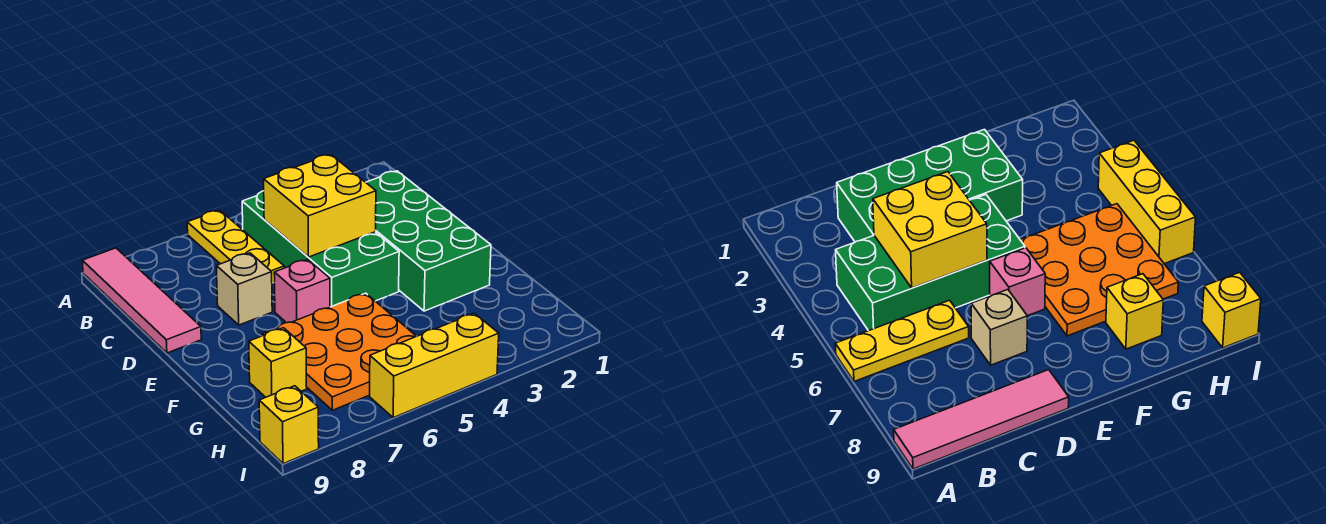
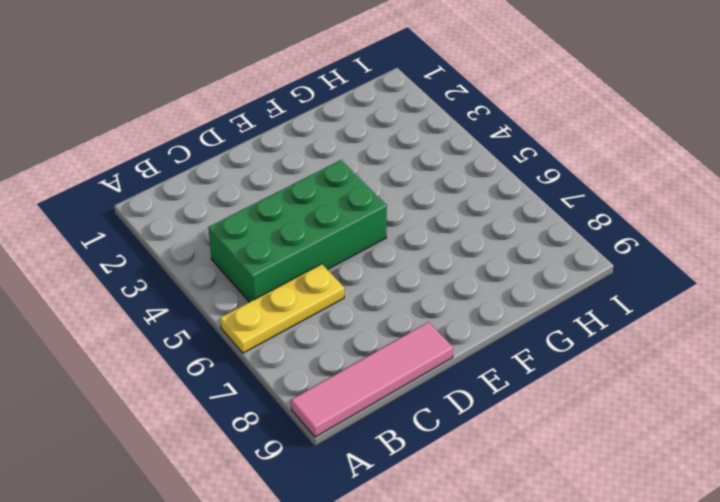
none -> green brick C2:F3 level 1
none -> tan brick D7 level 1

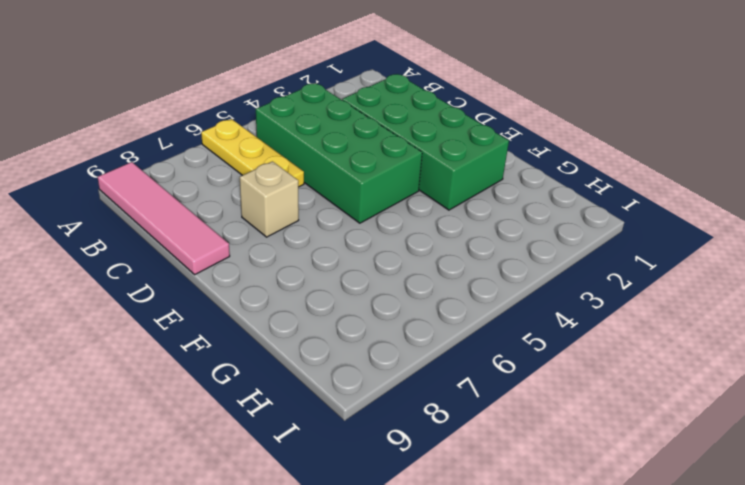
none -> pink brick E6 level 1
none -> orange plate F5:H7 level 1

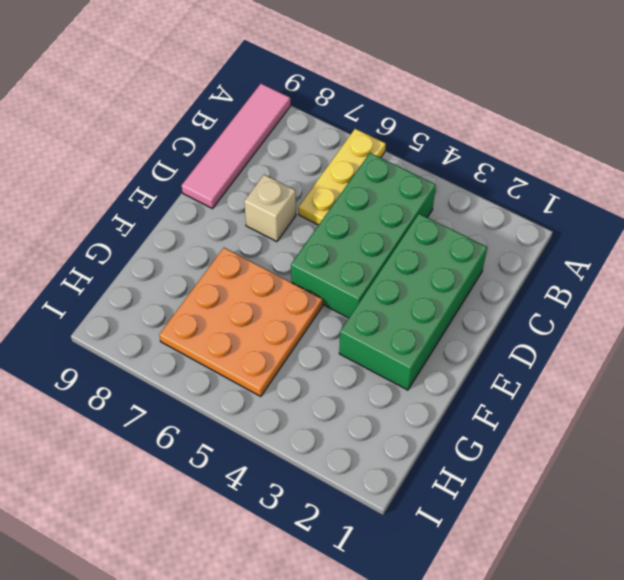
none -> pink brick E6 level 1
none -> yellow brick G8 level 1

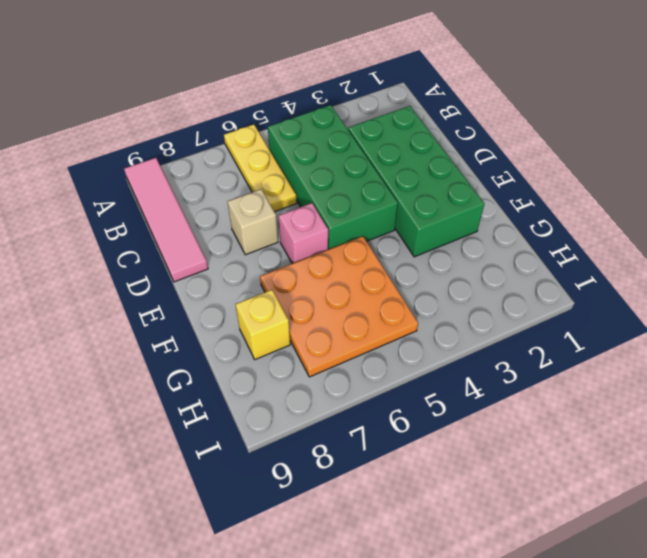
none -> yellow brick I4:I6 level 1
none -> yellow brick I9 level 1

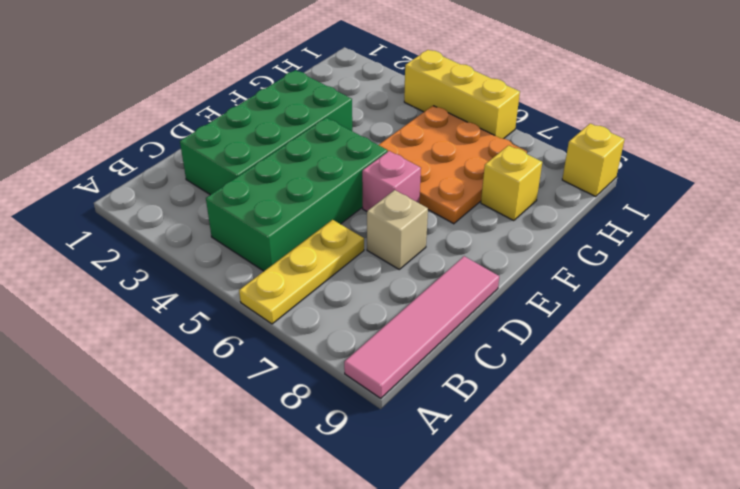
none -> yellow brick C4:D5 level 2

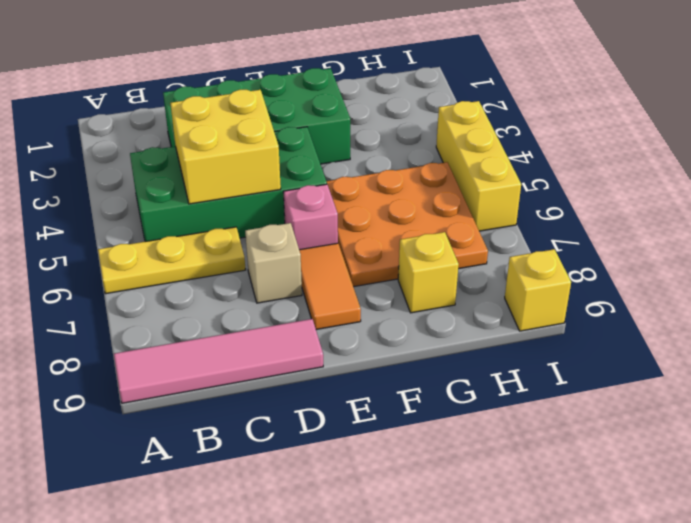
orange tile E7:E8 level 1 -> none

